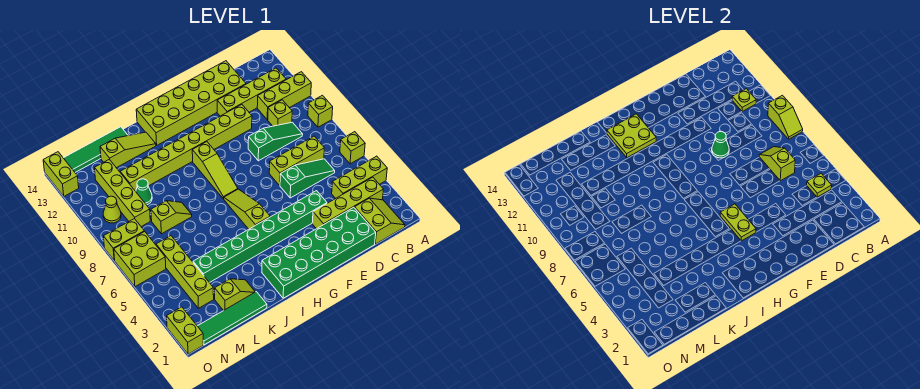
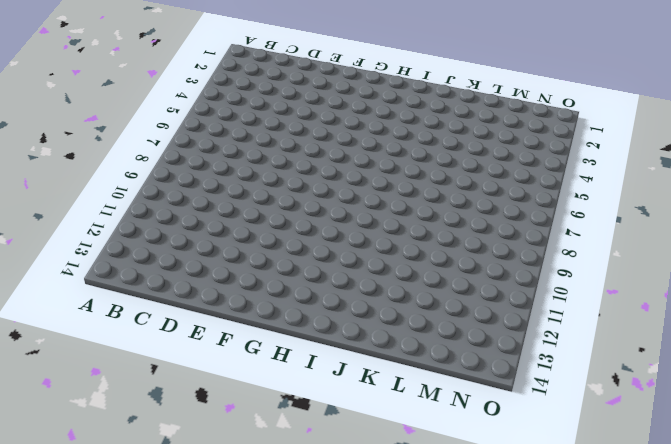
none -> lime brick A4:C4 level 1
none -> lime brick A6 level 1
none -> lime brick A9 level 1
none -> lime brick A11:C11 level 1

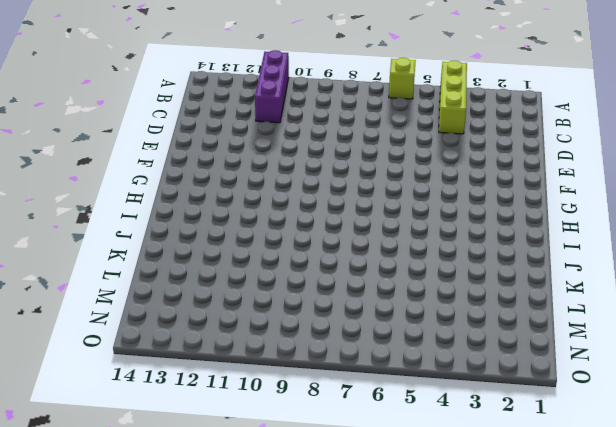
purple brick A11:C11 level 1 -> lime brick A11:C11 level 1
none -> lime brick A9 level 1
none -> lime slope B1:C2 level 1 top C
none -> lime brick B3:E3 level 1
none -> lime brick B12:E12 level 1

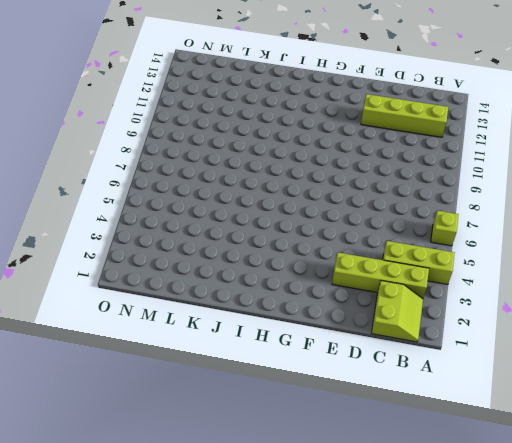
none -> lime brick A9 level 1
none -> lime brick A11:C11 level 1
none -> green slope C6:E6 level 1 top E
none -> lime brick C7:E7 level 1

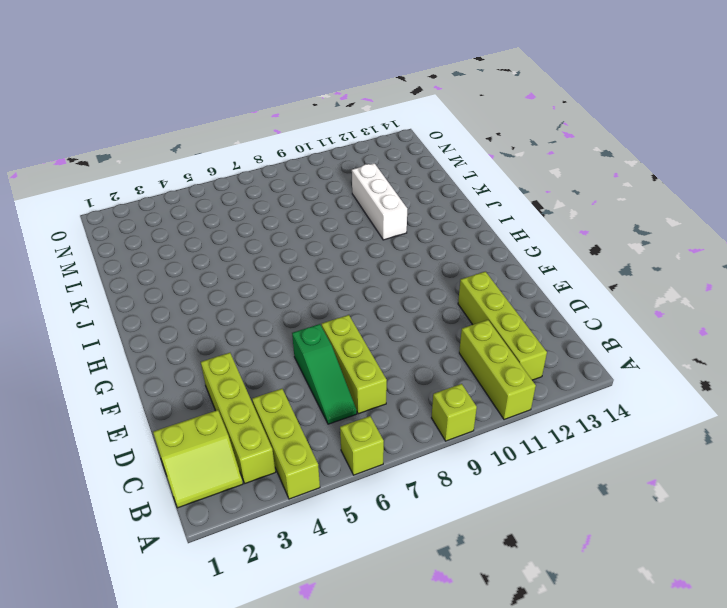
white brick J11:L11 level 1 -> lime brick E11:L11 level 1
none -> green slope C9:E9 level 1 top E
none -> lime brick C10 level 1
none -> green brick D1:I2 level 1
none -> lime brick D13:I14 level 1

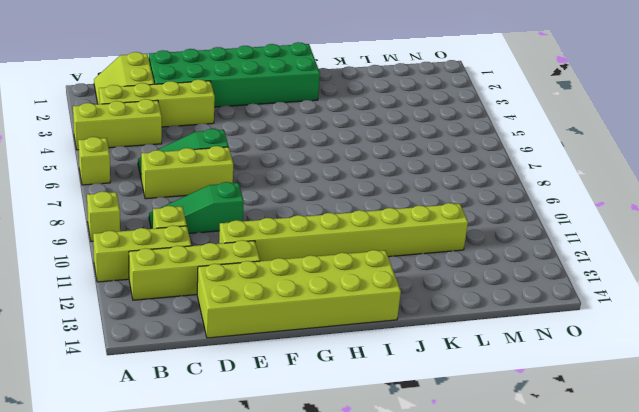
none -> green brick E4:L4 level 1
none -> lime slope H5:H7 level 1 top 5
none -> lime slope H8:H10 level 1 top 10
none -> lime slope J13:L13 level 1 top L

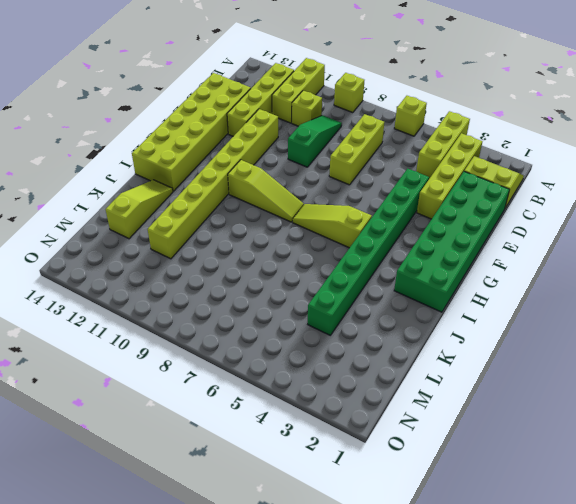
none -> green slope C6:E6 level 1 top E
none -> green tile K1:N1 level 1
none -> lime slope K2:L2 level 1 top L
none -> lime slope K8:L8 level 1 top L

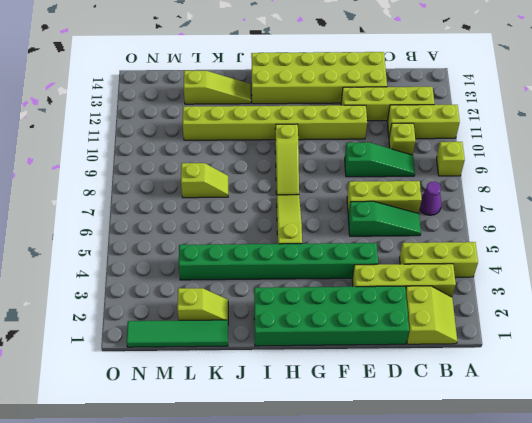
purple cone B7 level 1 -> none
none -> lime brick A6 level 1
none -> green tile K14:N14 level 1
none -> green cone L10 level 1
none -> lime brick M3:M6 level 1

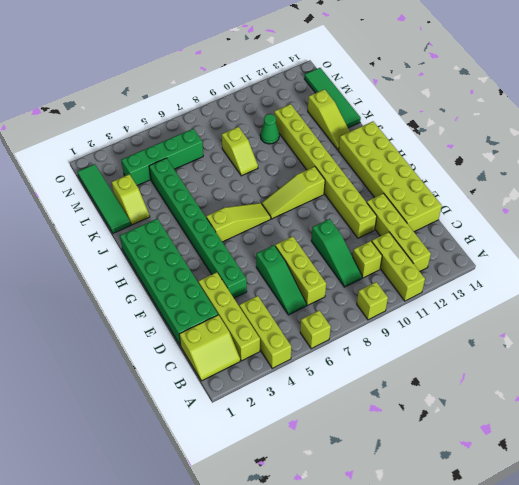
green brick M3:M6 level 1 -> lime brick M3:M6 level 1
none -> lime brick M9:M12 level 1
none -> lime brick N6:O7 level 1
none -> lime brick N8:O8 level 1
none -> lime cone N10 level 1

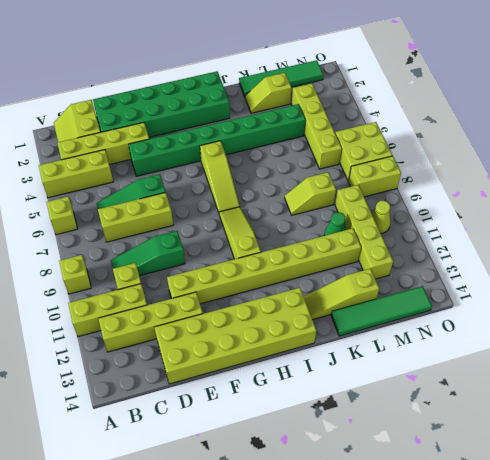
none -> lime brick O1:O2 level 1
none -> lime brick O13:O14 level 1
none -> lime slope A8:A9 level 2 top 9
none -> lime plate B4 level 2

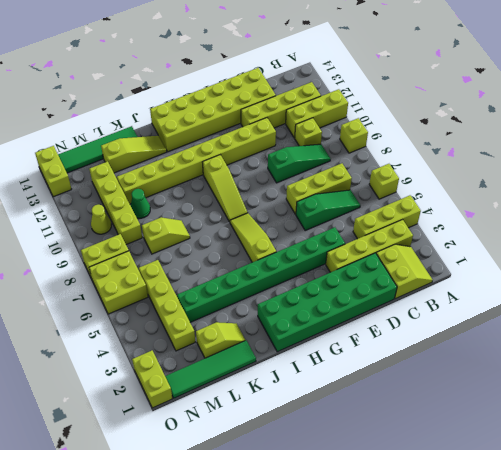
none -> lime slope A8:A9 level 2 top 9
none -> lime plate B4 level 2
none -> lime plate B11 level 2
none -> lime slope C6:C7 level 2 top 6

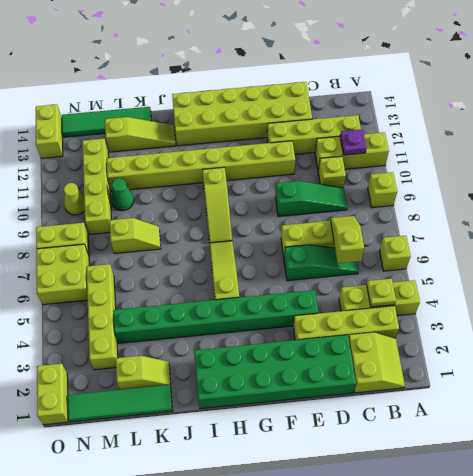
purple plate B11 level 2 -> lime plate B11 level 2
none -> lime slope A8:A9 level 2 top 9
none -> green cone E9 level 2
none -> lime plate G4:G5 level 2
none -> lime plate H12:I13 level 2

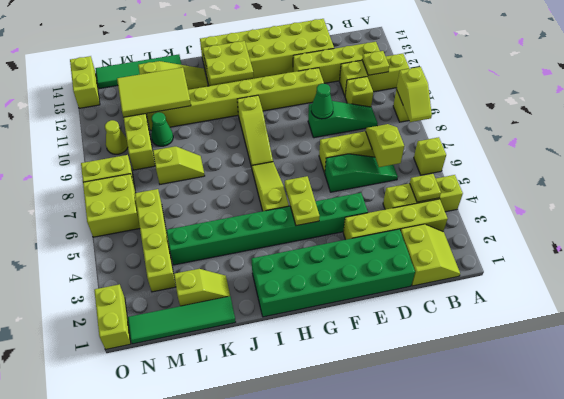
lime tile K11:M12 level 2 -> none

